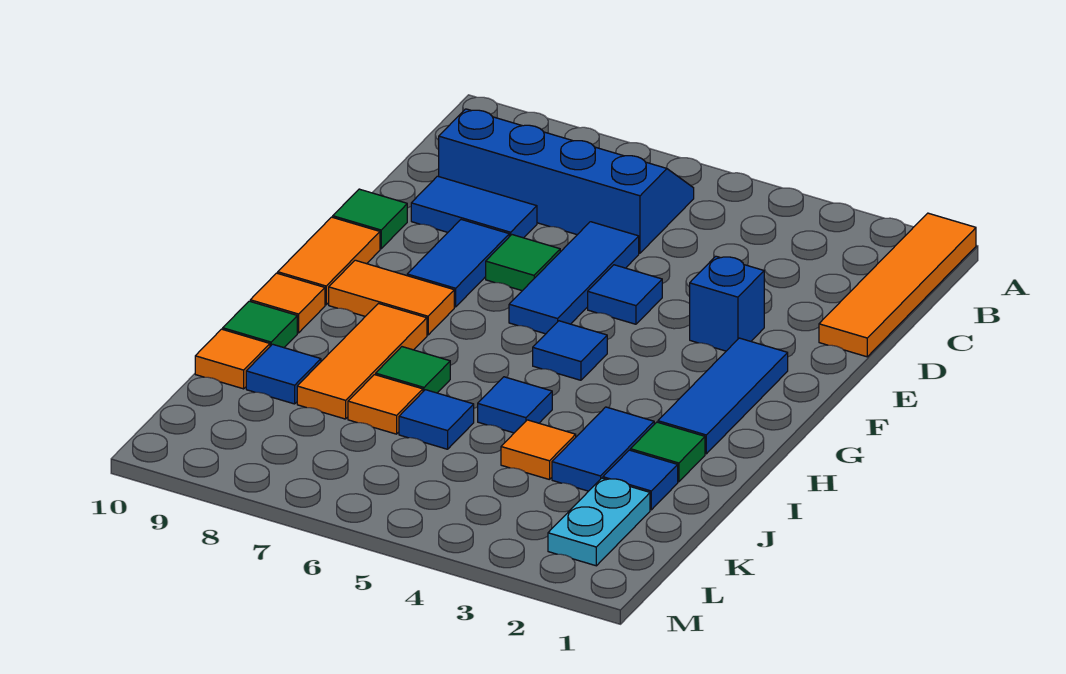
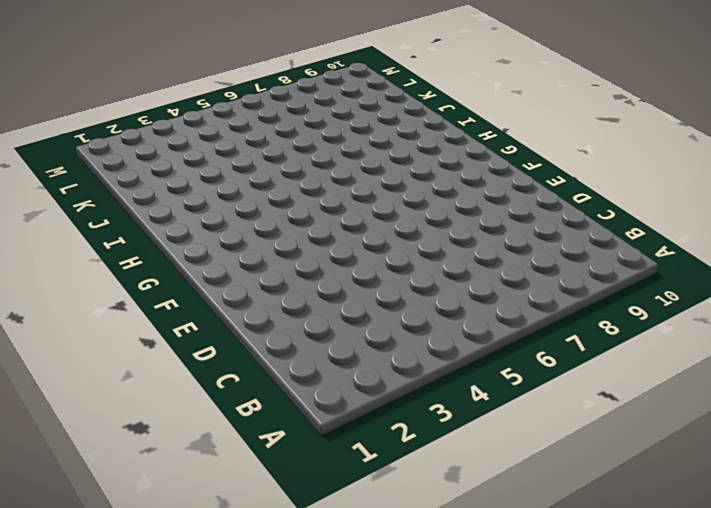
none -> orange tile A1:D1 level 1
none -> blue slope B6:C9 level 1 top C
none -> blue tile D6:F6 level 1

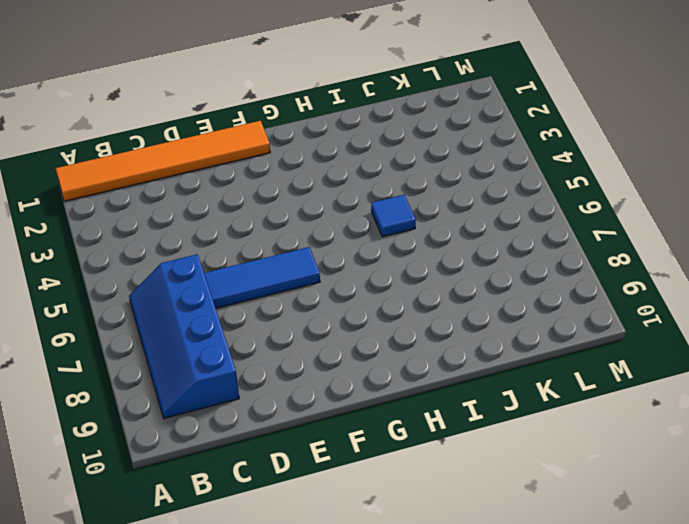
orange tile A1:F1 level 1 -> orange tile A1:D1 level 1
none -> blue tile D8:D9 level 1
none -> blue brick E3 level 1
none -> blue tile E5 level 1

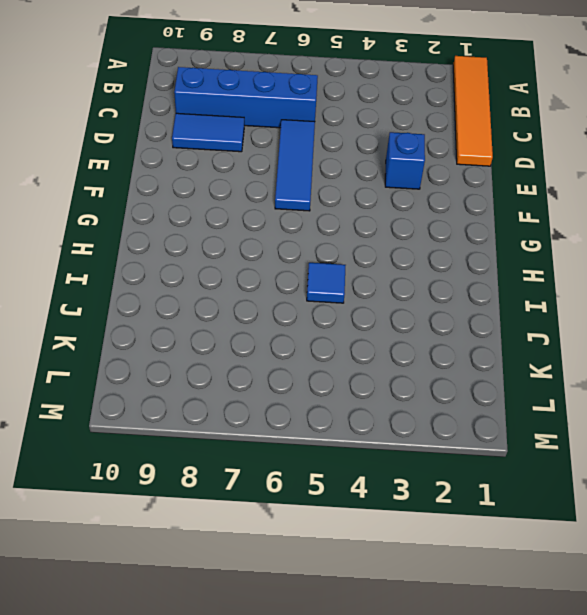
none -> blue tile E5 level 1
none -> green tile E7 level 1
none -> blue tile E8:F8 level 1

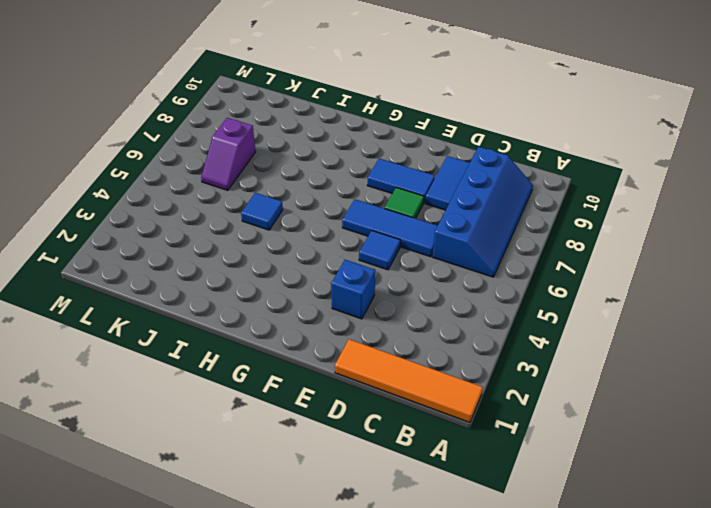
purple slope K6:K7 level 1 top 7 -> none
none -> green tile E10 level 1
none -> blue tile F2:H2 level 1
none -> orange tile F10:G10 level 1

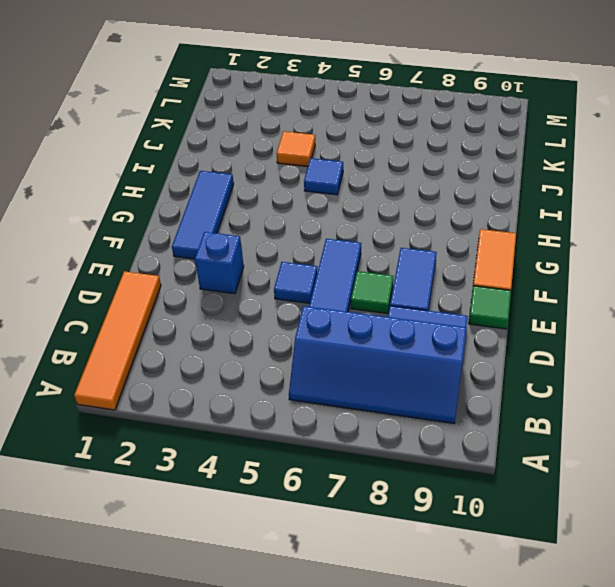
none -> blue tile G5 level 1
none -> orange tile G8:G9 level 1
none -> orange tile H8:J8 level 1

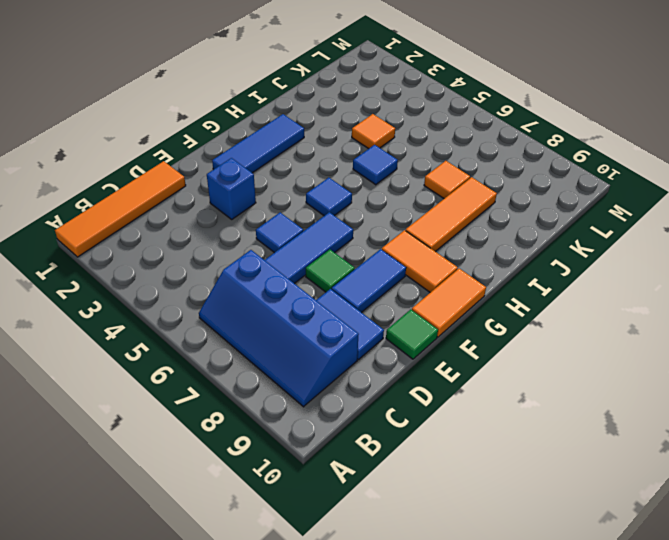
none -> orange tile H10 level 1
none -> green tile I2 level 1
none -> blue tile I3:J3 level 1

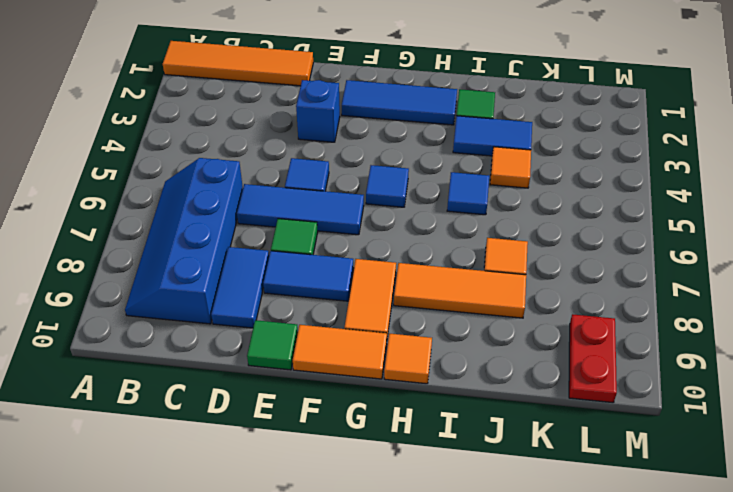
red plate L9:L10 level 1 -> none
none -> green tile I7 level 1
none -> green tile I10 level 1
none -> blue tile J2 level 1

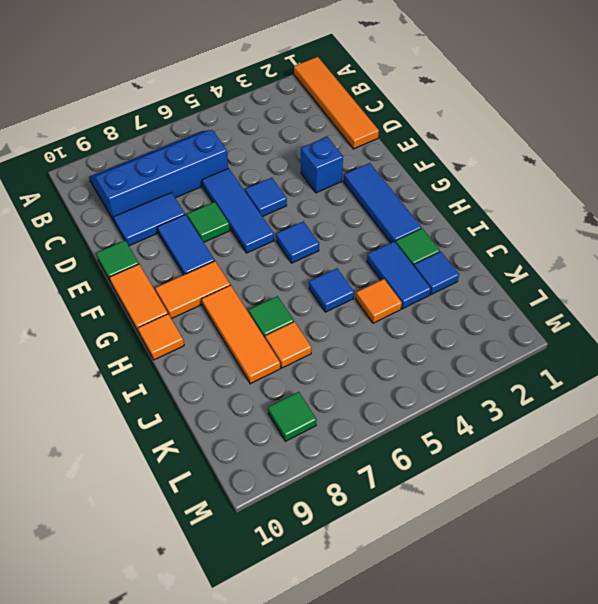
green tile L8 level 1 -> green tile I10 level 1
none -> blue tile J6 level 1
none -> blue tile J9 level 1
none -> orange tile J10 level 1

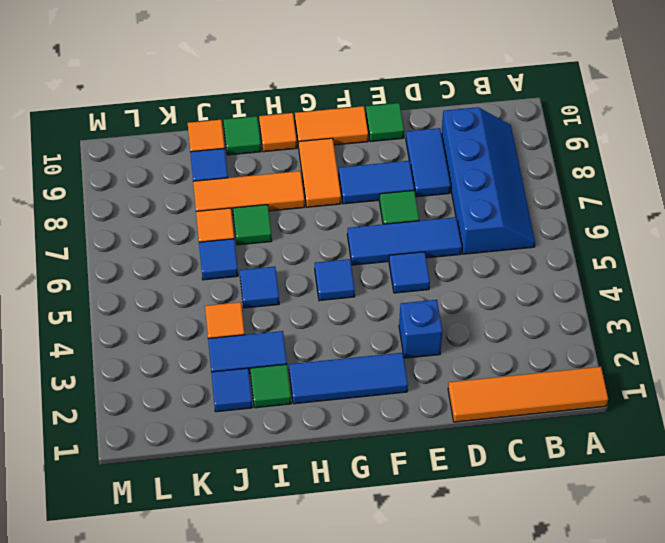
none -> cyan plate K2:L2 level 1

